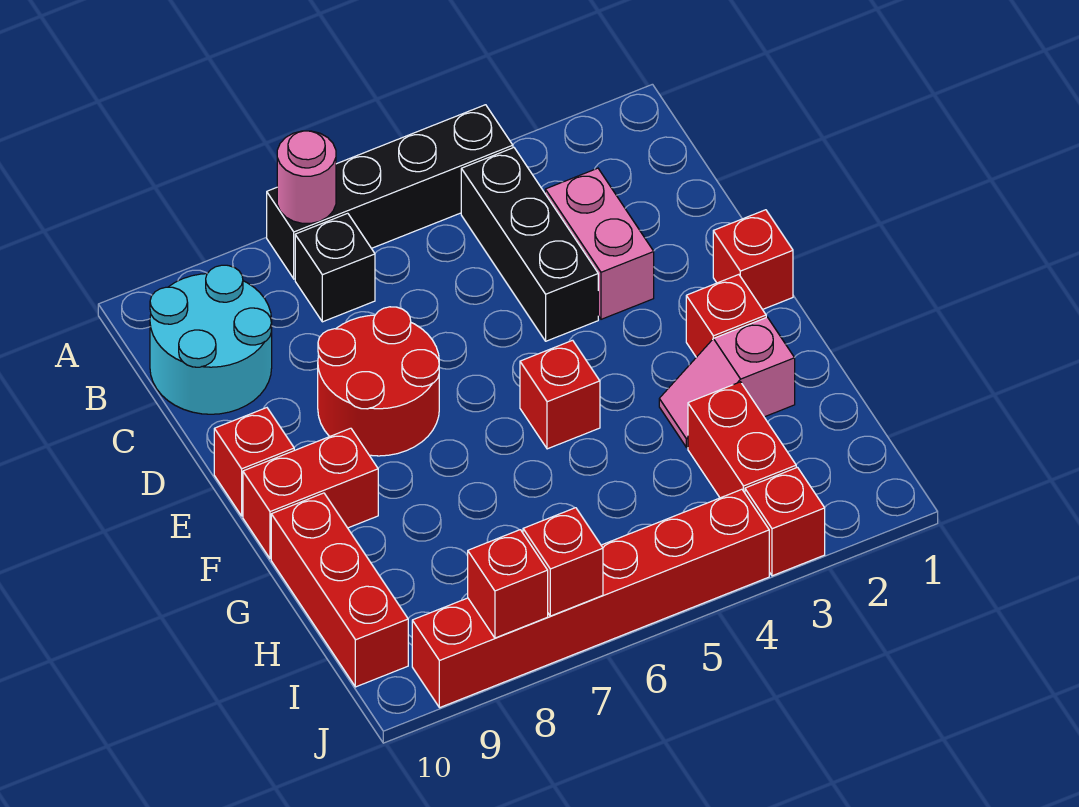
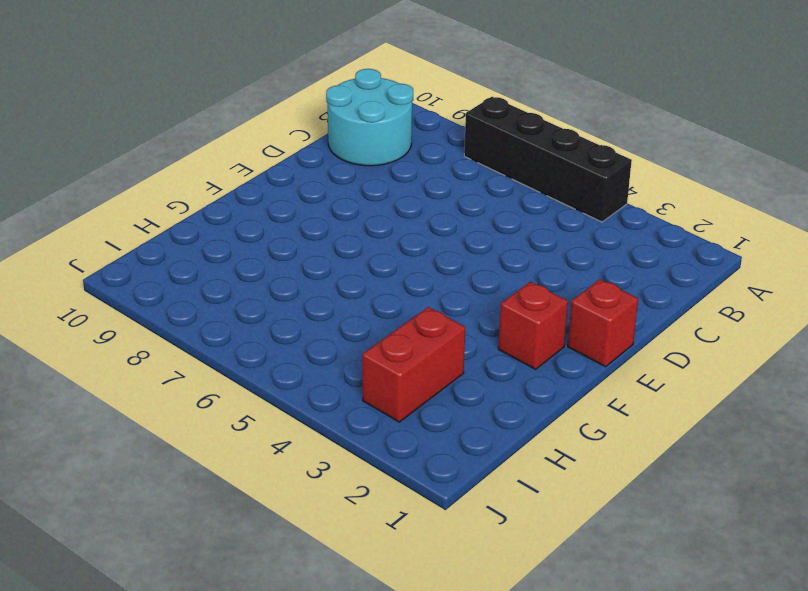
none -> black brick B4:D4 level 1
none -> black brick B7 level 1
none -> pink brick C3:D3 level 1

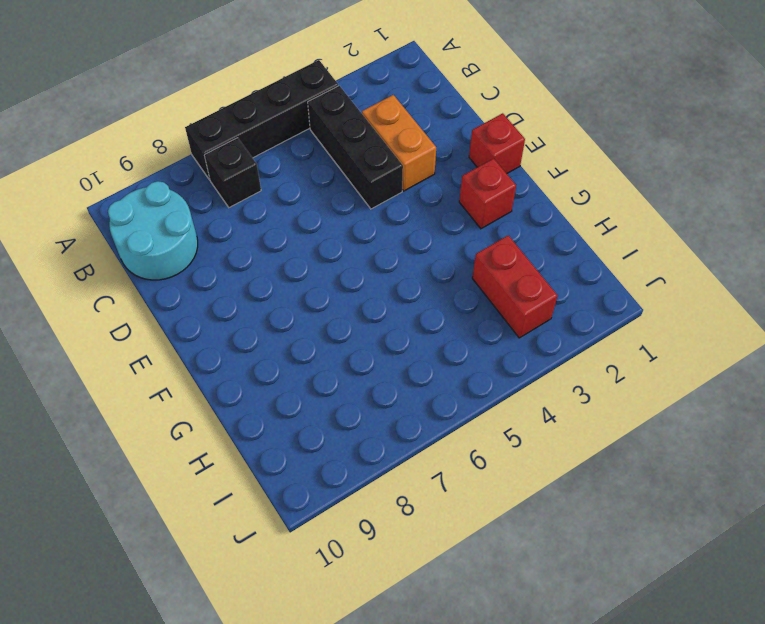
orange brick C3:D3 level 1 -> pink brick C3:D3 level 1
none -> red round brick D7:E8 level 1
none -> red brick E10 level 1
none -> red brick F5 level 1

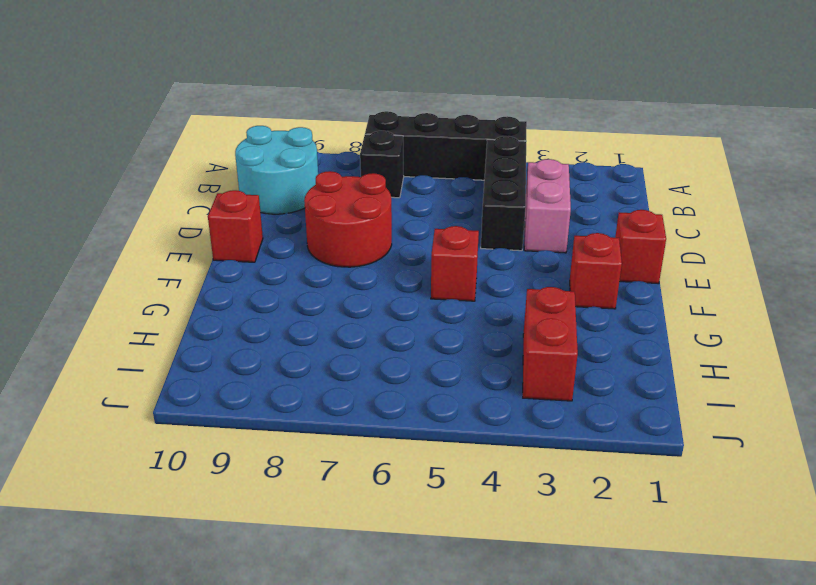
none -> red brick F9:F10 level 1
none -> pink slope G2:G3 level 1 top 2
none -> red brick G10:I10 level 1

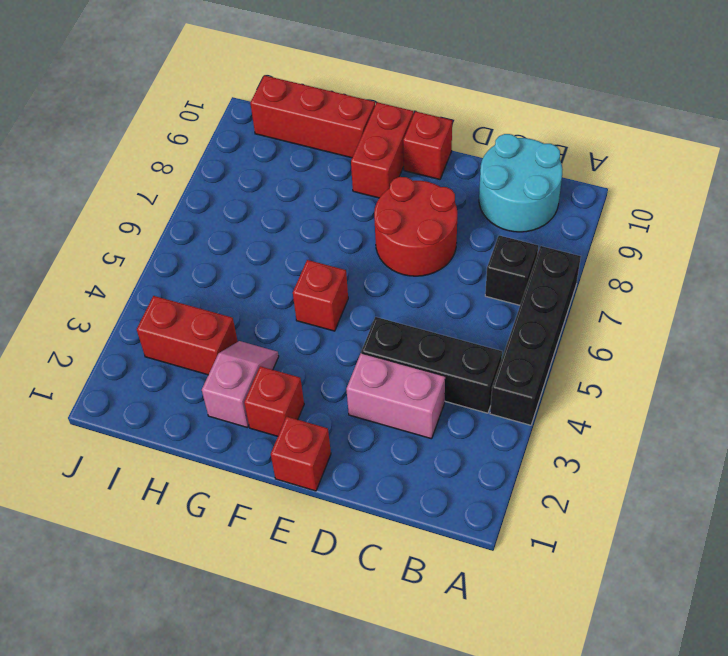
none -> red brick J3 level 1
none -> red brick J4:J9 level 1
none -> pink round brick A7 level 2

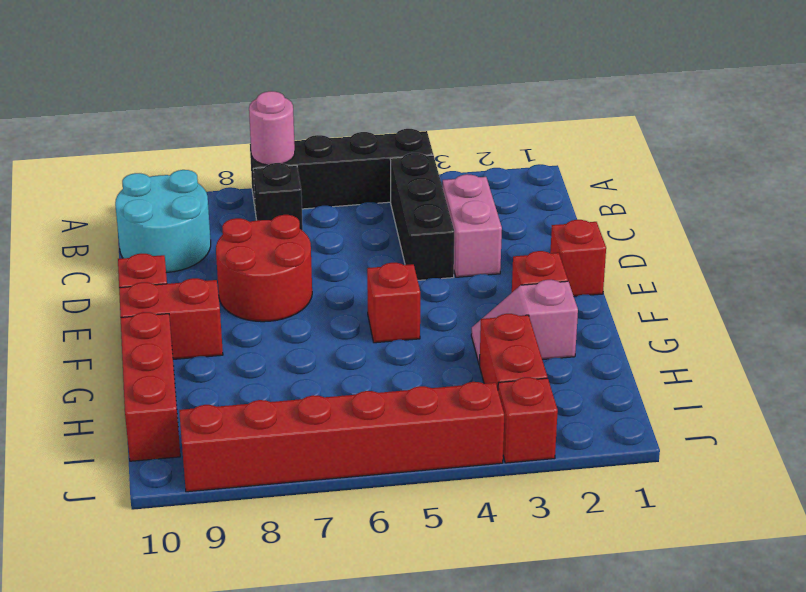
none -> red brick J7 level 2
none -> red brick J8 level 2

